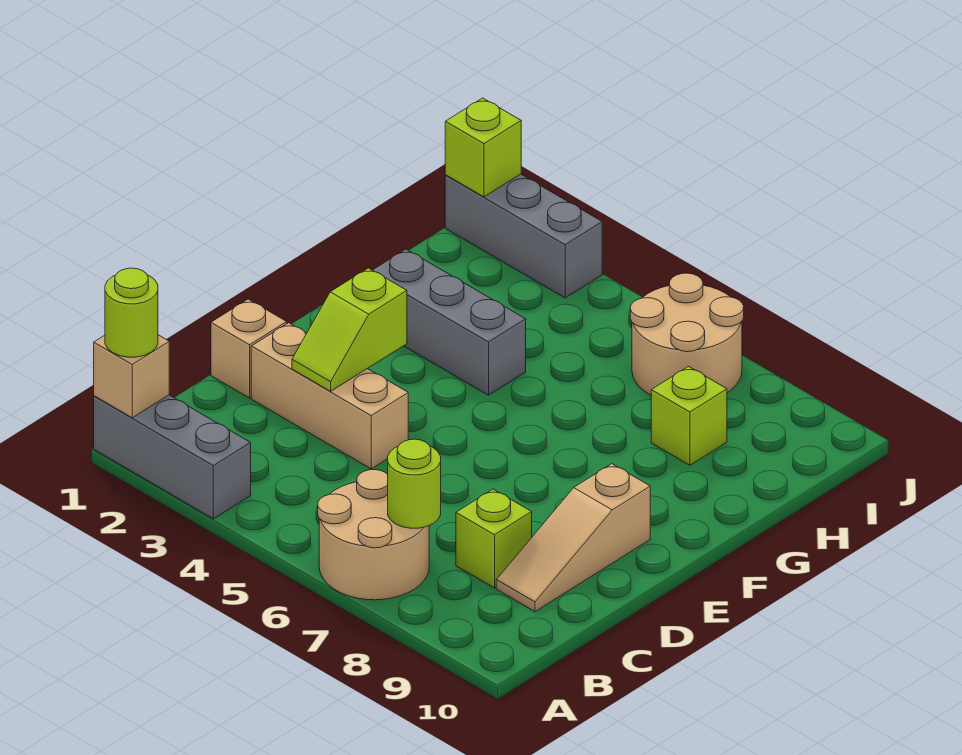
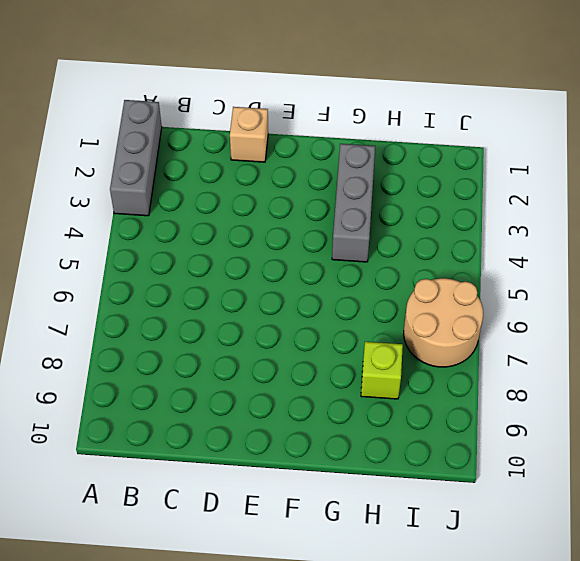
none -> tan round brick A6:B7 level 1
none -> lime brick C8 level 1
none -> tan slope C9:E9 level 1 top E

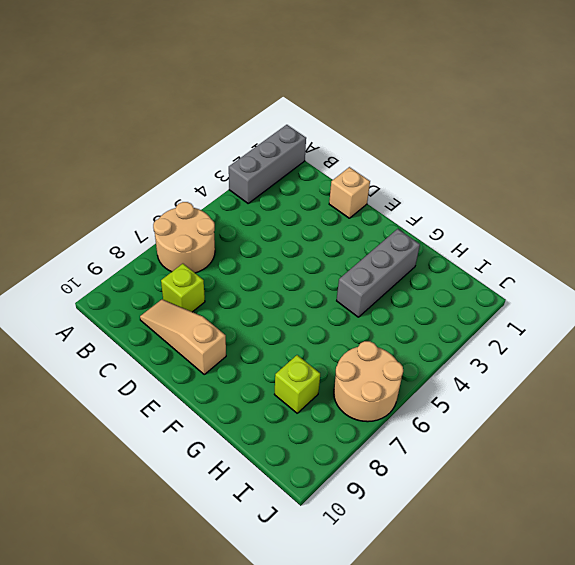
none -> tan brick D2:D4 level 1
none -> grey brick J1:J3 level 1
none -> tan brick A1 level 2

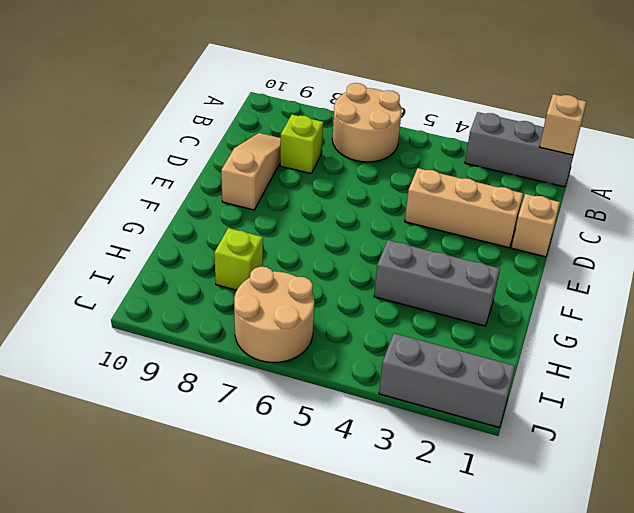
none -> lime round brick B7 level 2
none -> lime slope D3:E3 level 2 top E
none -> lime brick J1 level 2

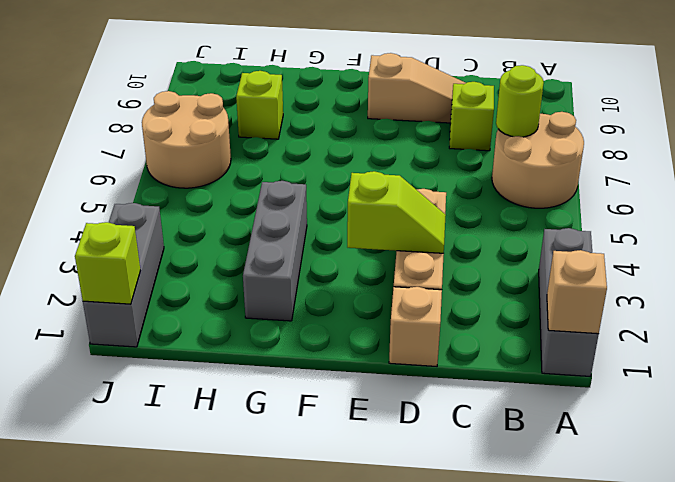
none -> lime round brick A1 level 3

